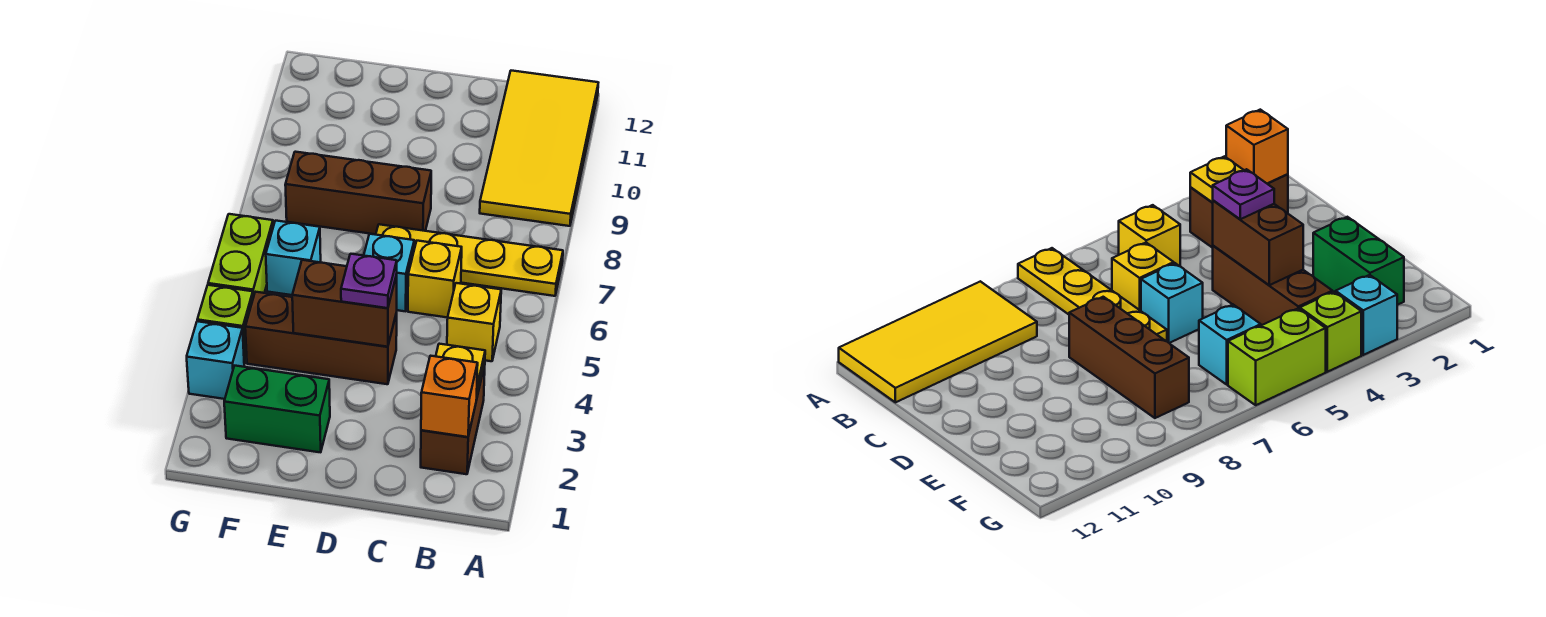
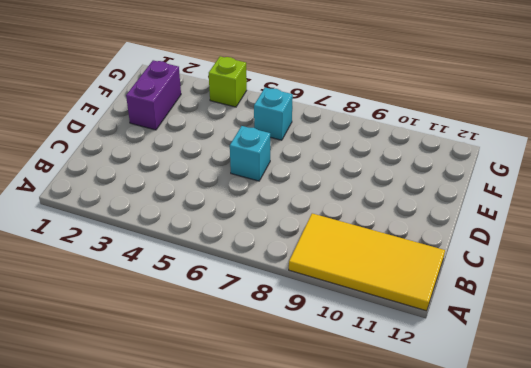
purple brick E2:F2 level 1 -> green brick E2:F2 level 1
none -> yellow plate A7:D7 level 1
none -> brown brick B2:B3 level 1
none -> yellow brick B5 level 1

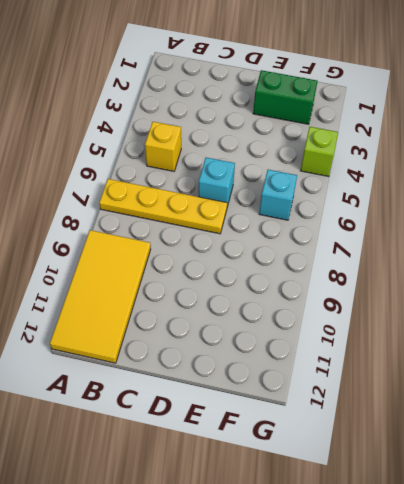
none -> brown brick B2:B3 level 1
none -> yellow brick C6 level 1
none -> brown brick D4:F4 level 1

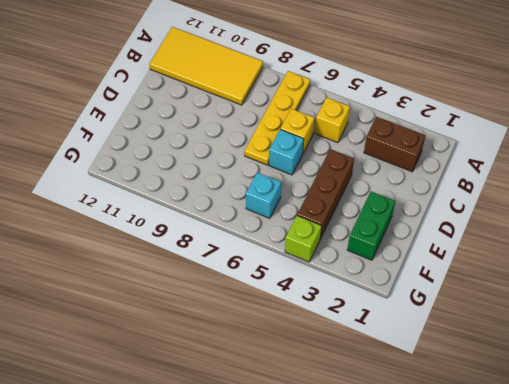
none -> brown brick D8:F8 level 1
none -> cyan brick G3 level 1
none -> lime brick G5:G6 level 1

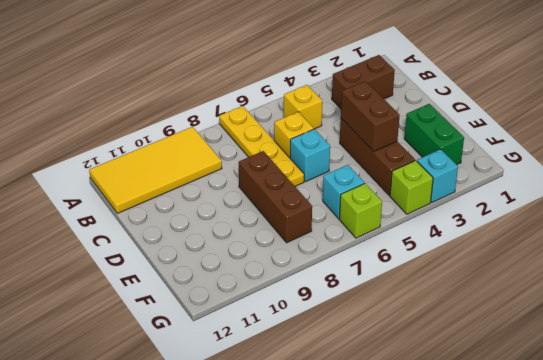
lime brick G6 level 1 -> lime brick G5:G6 level 1
none -> orange brick B2 level 2
none -> yellow plate B3 level 2
none -> purple plate D4 level 3

